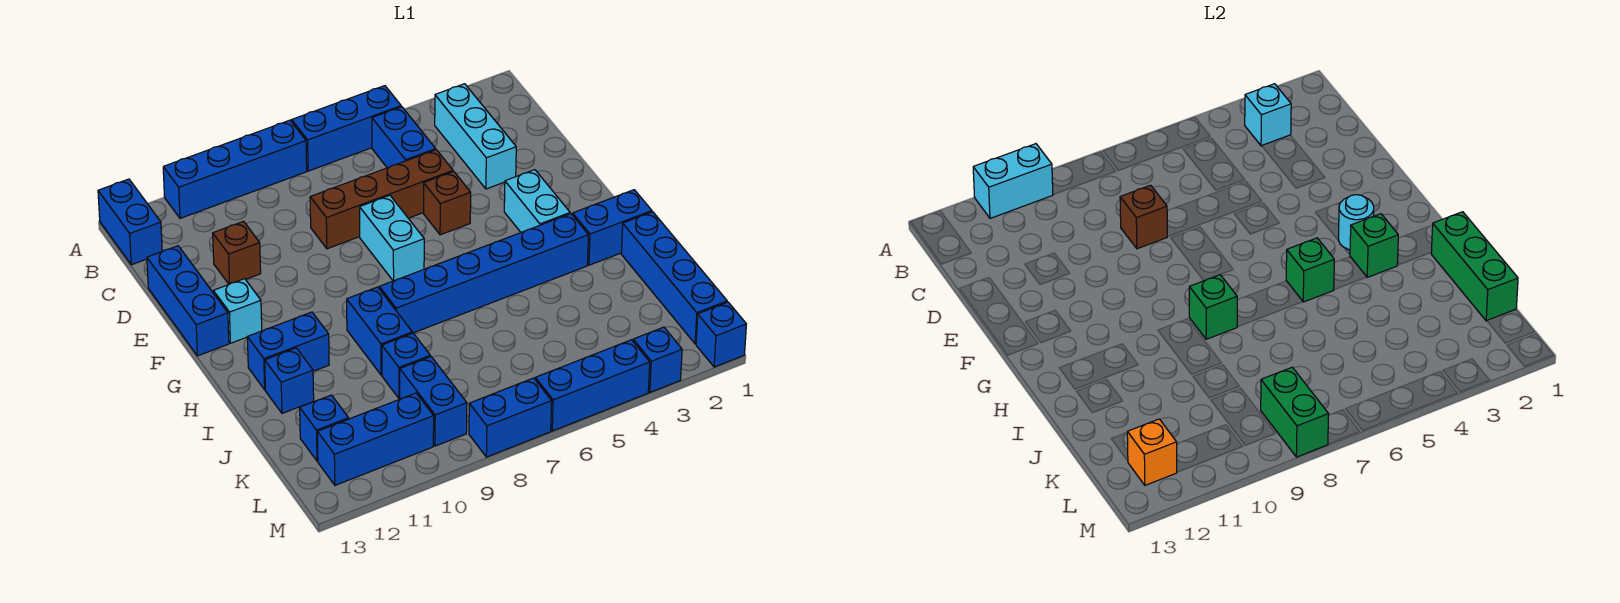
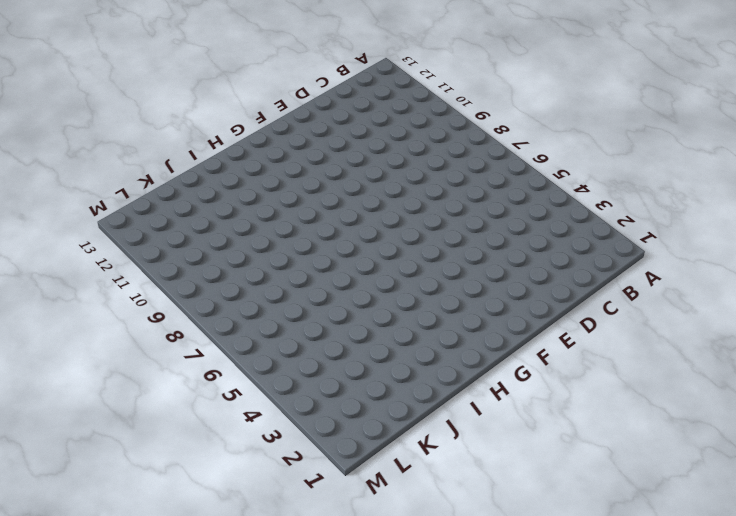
none -> blue brick A5:A7 level 1
none -> blue brick A8:A11 level 1
none -> blue brick A13:B13 level 1
none -> cyan brick B3:D3 level 1

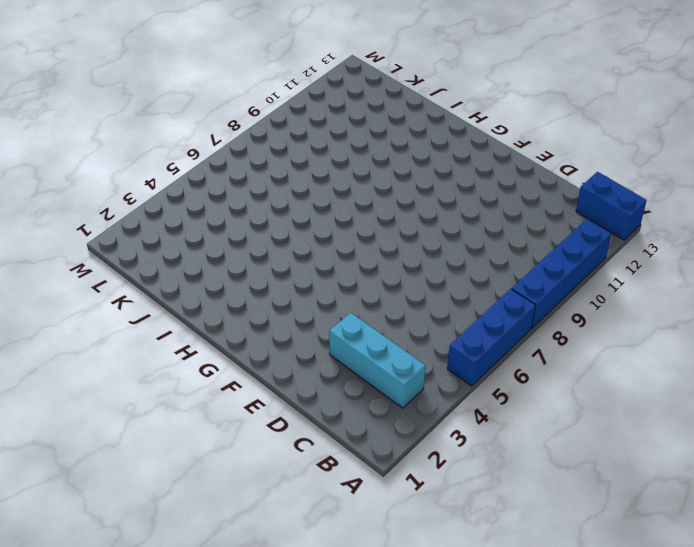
none -> blue brick B5:C5 level 1
none -> brown brick D5:D8 level 1
none -> brown brick D11 level 1
none -> blue brick D13:F13 level 1

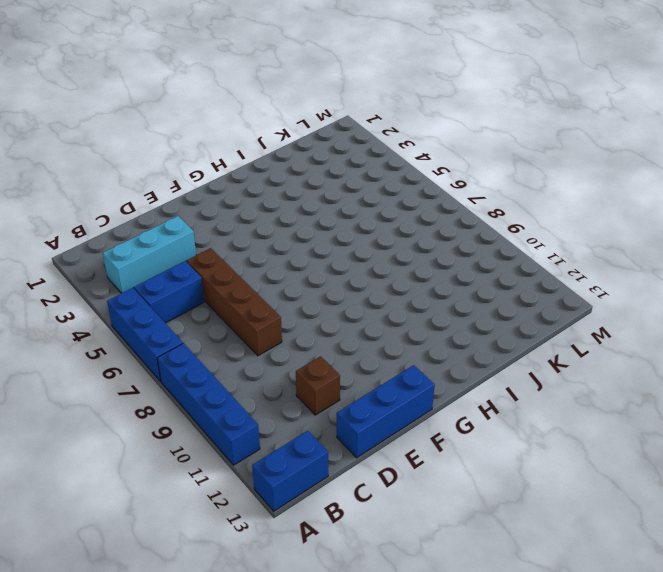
none -> brown brick E5 level 1
none -> cyan brick E7:F7 level 1
none -> cyan brick F3:G3 level 1
none -> cyan brick F12 level 1

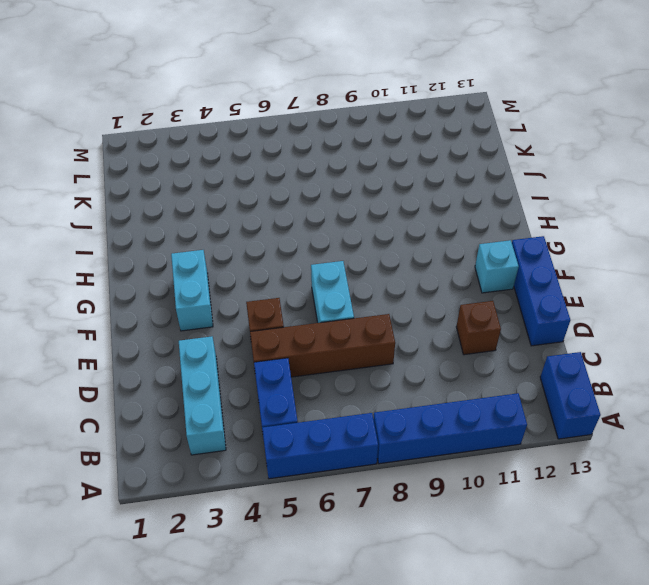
none -> blue brick H1:H2 level 1
none -> blue brick H3:H8 level 1
none -> blue brick H9:I9 level 1
none -> blue brick H11:H12 level 1

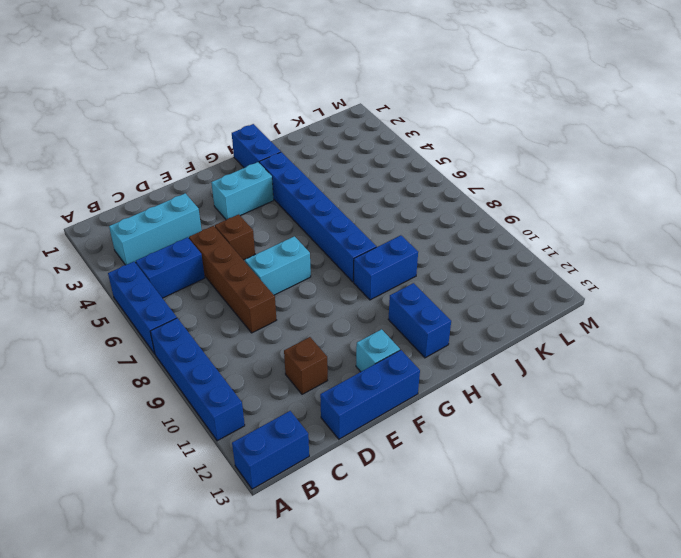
none -> blue brick I1:L1 level 1
none -> blue brick I12 level 1
none -> blue brick J9 level 1
none -> blue brick K9:L9 level 1

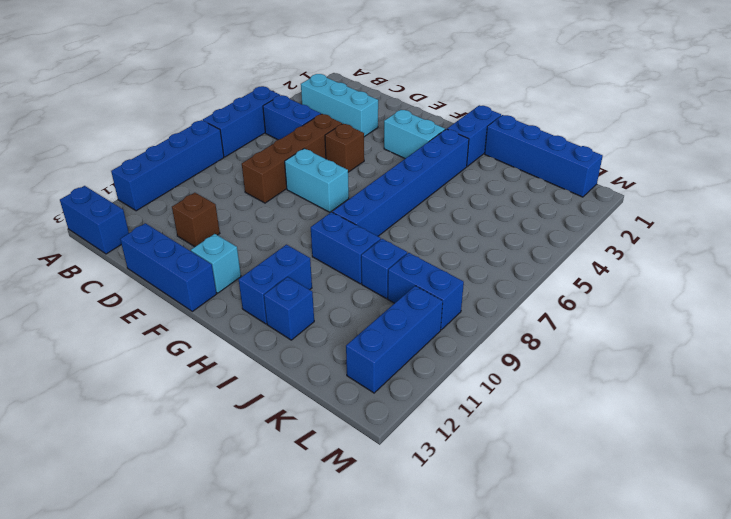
none -> blue brick K12 level 1
none -> blue brick M1 level 1
none -> blue brick M3 level 1
none -> blue brick M4:M6 level 1

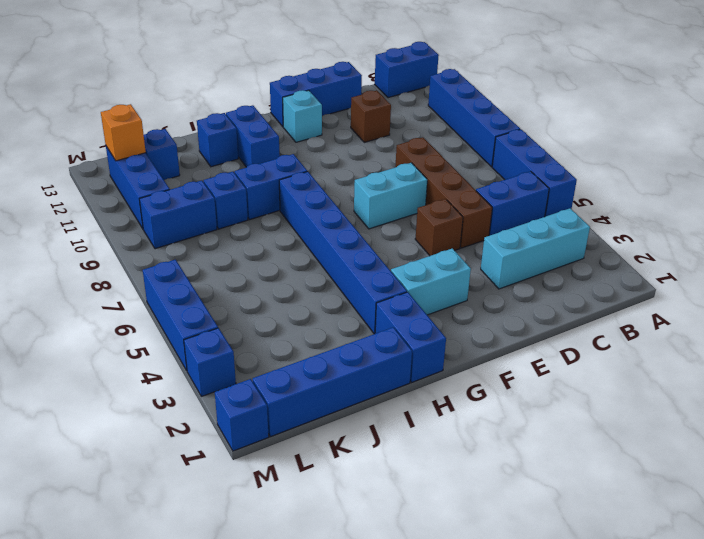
none -> blue brick M7:M8 level 1
none -> cyan brick A10:A11 level 2
none -> cyan brick B3 level 2
none -> brown brick D8 level 2

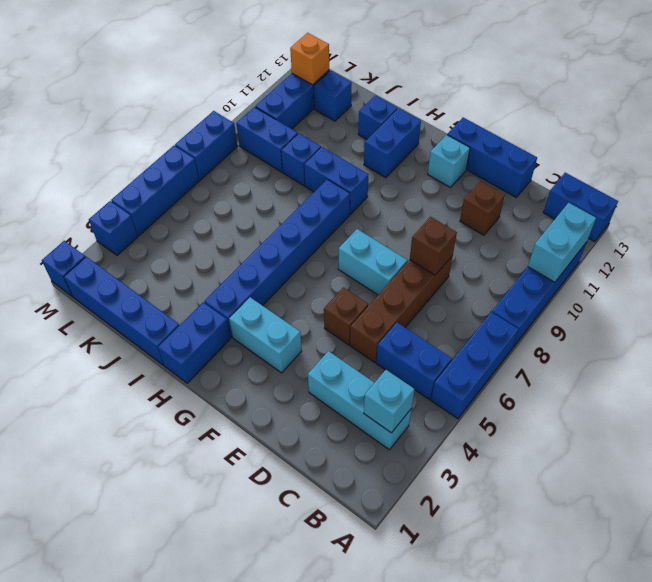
none -> cyan round brick G3 level 2
none -> green brick H3 level 2
none -> green brick H5 level 2
none -> green brick H8 level 2

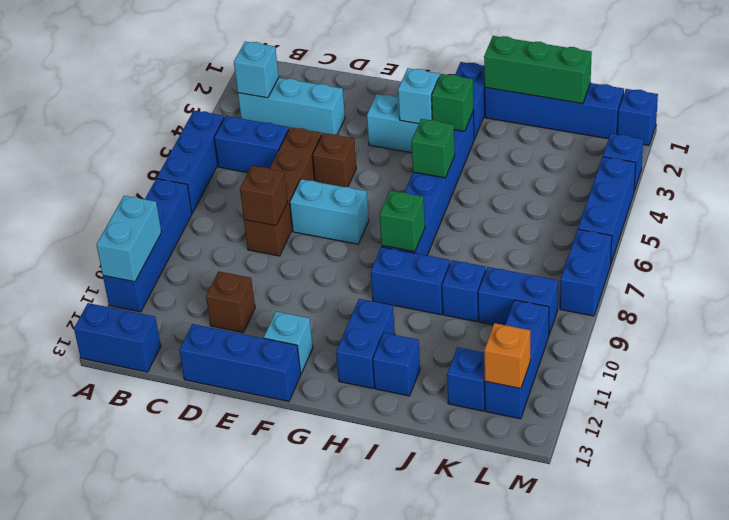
cyan brick G3 level 2 -> cyan round brick G3 level 2
none -> green brick L8:M8 level 2

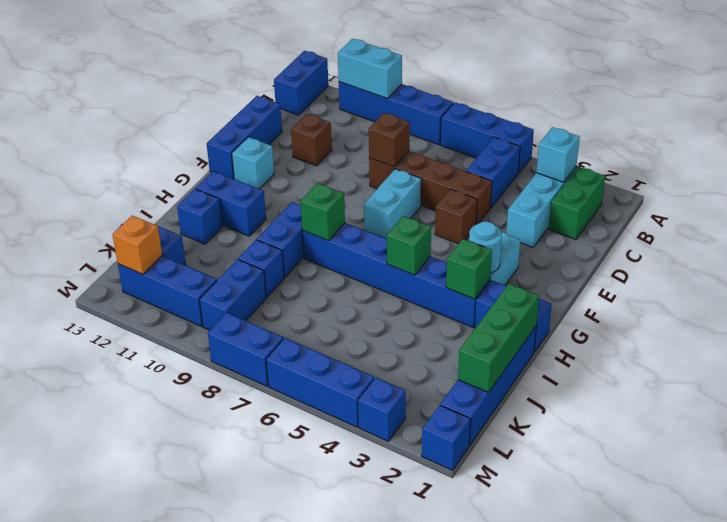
green brick B2:C2 level 1 -> green brick L8:M8 level 2

